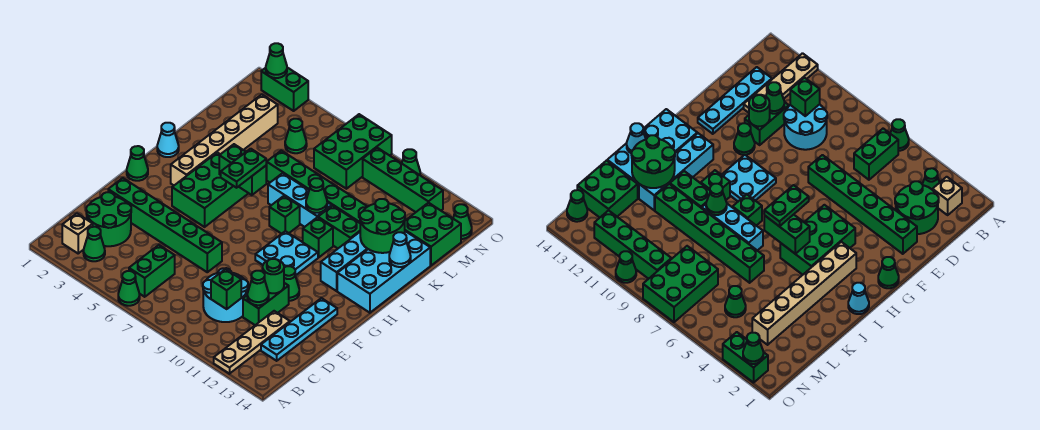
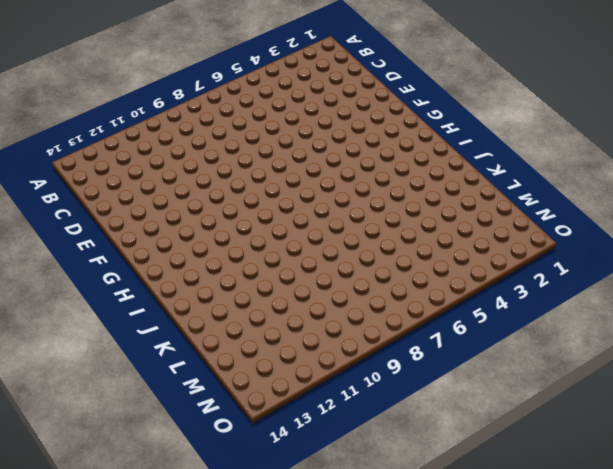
none -> green cone A6 level 1
none -> tan plate A12:D12 level 1
none -> tan brick B2 level 1
none -> green cone B3 level 1

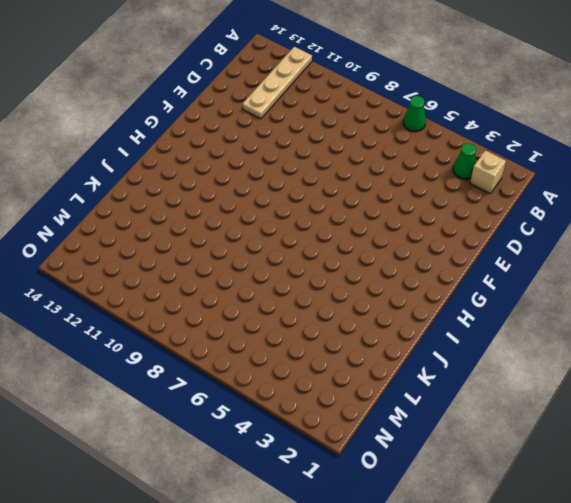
none -> green brick B6:C6 level 1
none -> green round brick C2:D3 level 1
none -> cyan round brick C9:D10 level 1
none -> cyan plate C13:F13 level 1

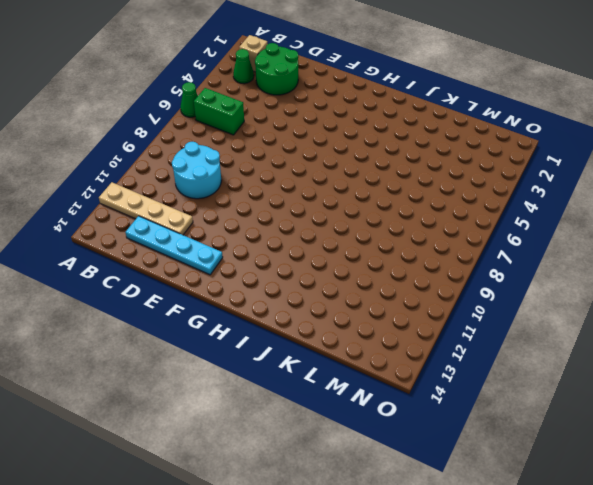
none -> green brick D11:E11 level 1
none -> green brick E2:E7 level 1
none -> green cone F11 level 1
none -> green cone G1 level 1

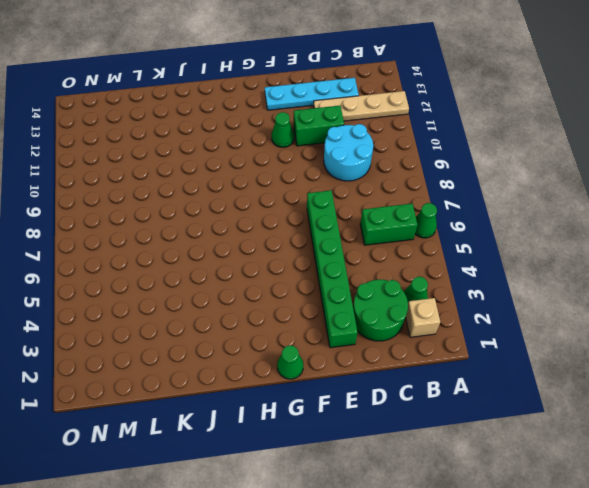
none -> green brick G4:I5 level 1
none -> cyan plate G9:H10 level 1
none -> tan brick H3:M3 level 1
none -> cyan brick H12:K12 level 1

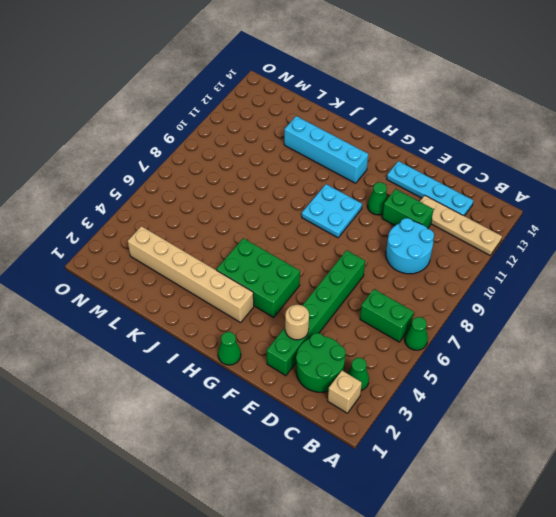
tan round brick E3 level 2 -> none
none -> cyan brick H13:K14 level 1
none -> cyan cone I1 level 1
none -> green brick I8 level 1
none -> green brick I10 level 1

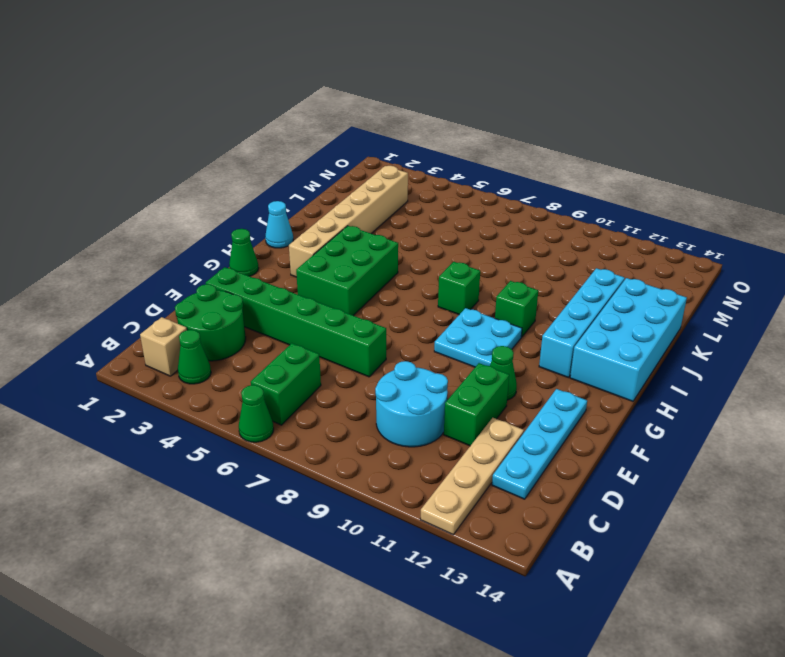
none -> cyan brick J7:J9 level 1
none -> green brick J10:J11 level 1
none -> green brick K6:K11 level 1
none -> green brick L13:M14 level 1

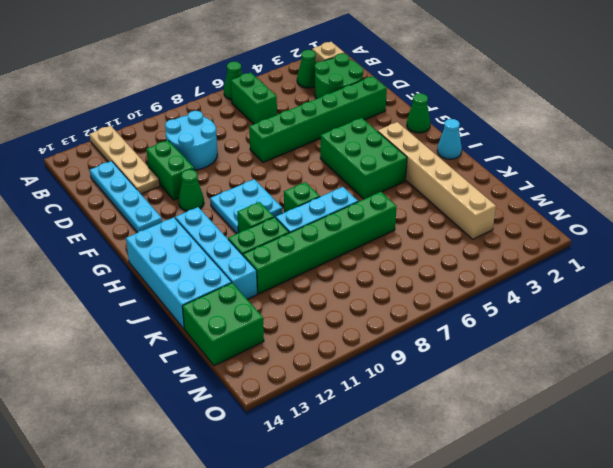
none -> green cone M5 level 1
none -> green brick M7:O8 level 1
none -> green brick N9:N12 level 1
none -> green cone N14 level 1

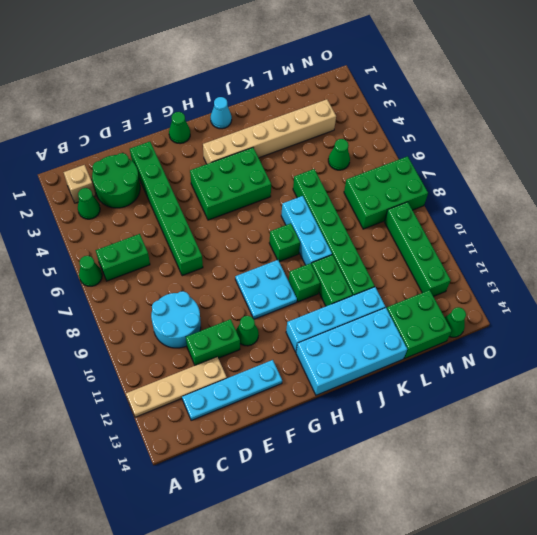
none -> green brick O2:O3 level 1
none -> green cone O10 level 1
none -> green brick C10 level 2
none -> green cone D11 level 2

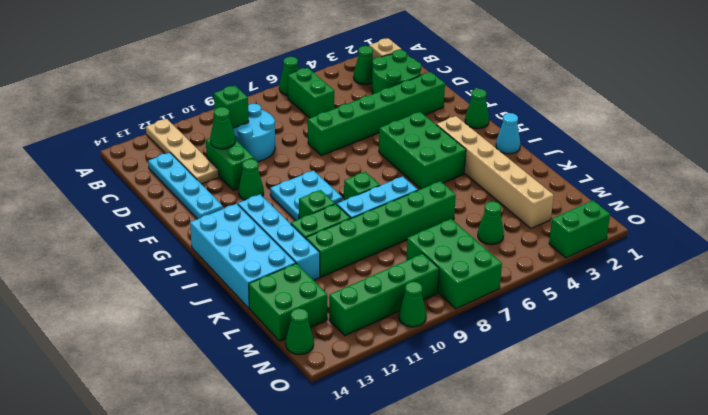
none -> green round brick E11 level 2
none -> green brick I5:I6 level 2
none -> green cone J9 level 2
none -> green round brick J12:K13 level 2

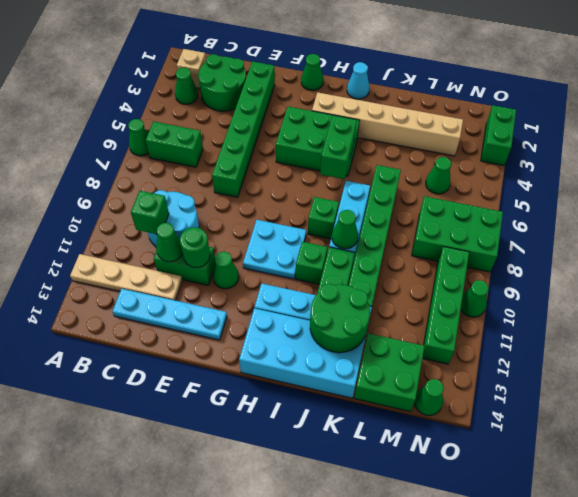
none -> cyan cone J14 level 2
none -> green cone O2 level 2
none -> green plate H6:I6 level 3

